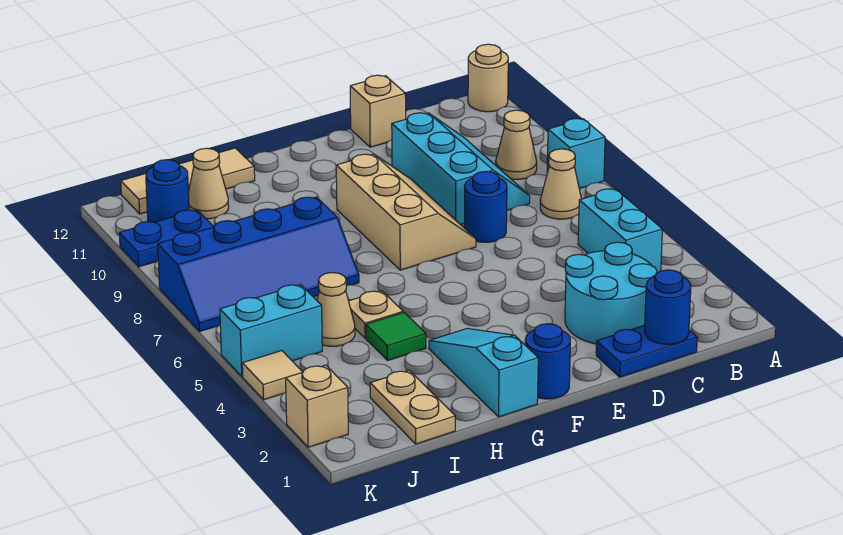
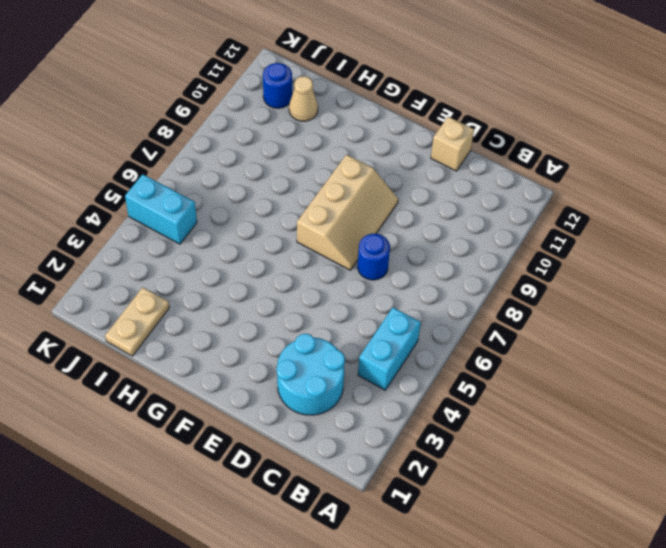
none -> cyan brick A8 level 1
none -> tan round brick A12 level 1
none -> tan cone B7 level 1

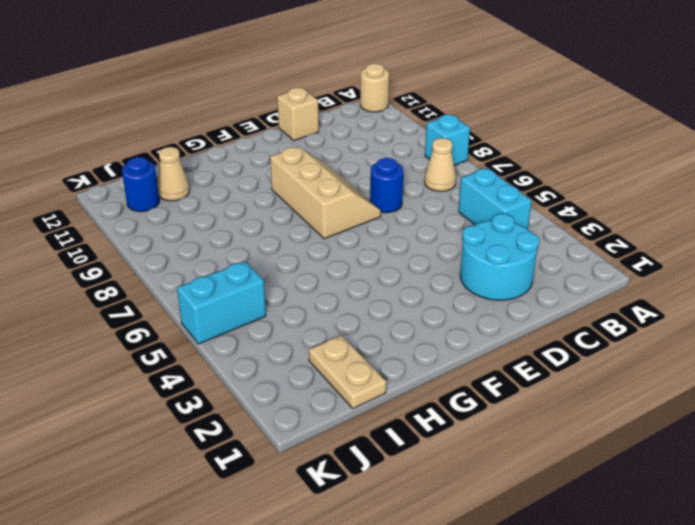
none -> tan cone B9 level 1
none -> blue plate C1:D1 level 1
none -> cyan slope C8:D10 level 1 top D

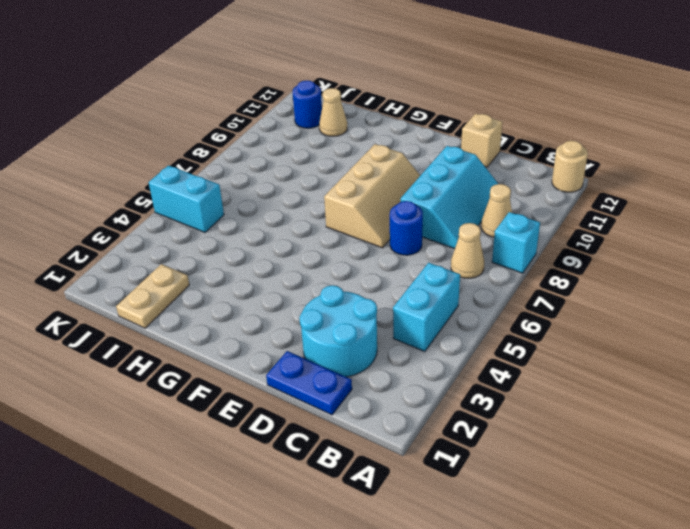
none -> blue round brick F1 level 1
none -> cyan slope G1:G3 level 1 top 1
none -> green tile H4 level 1

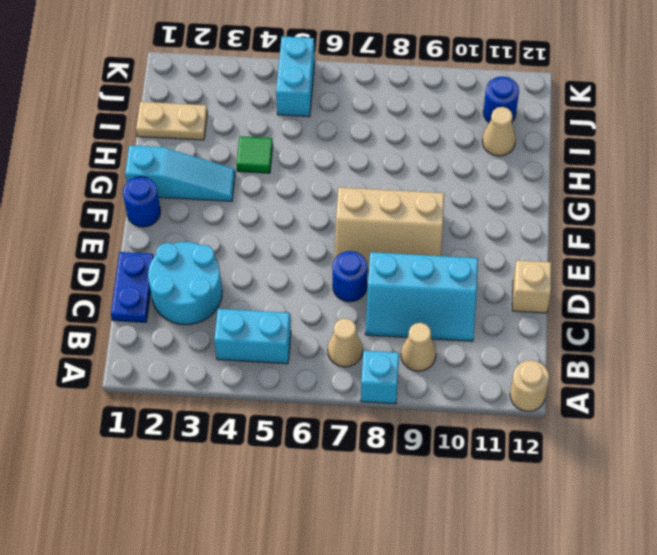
none -> tan plate H5 level 1
none -> blue slope H7:K8 level 1 top 8
none -> tan tile H12:J12 level 1

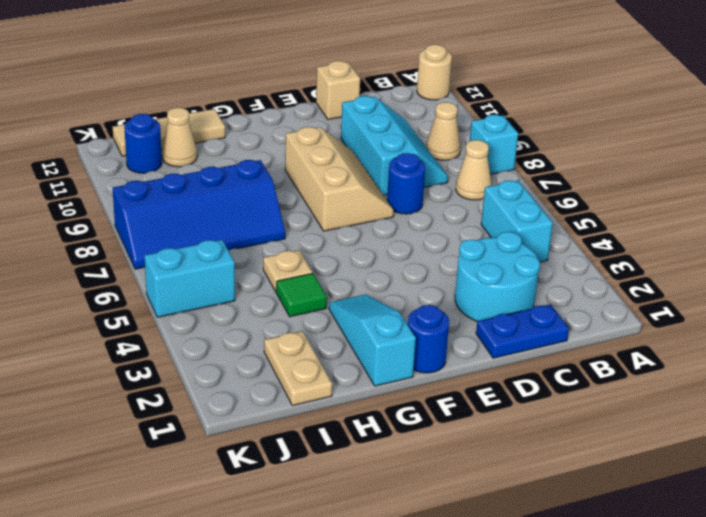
none -> tan cone I5 level 1
none -> blue plate J10:K10 level 1
none -> tan brick K2 level 1

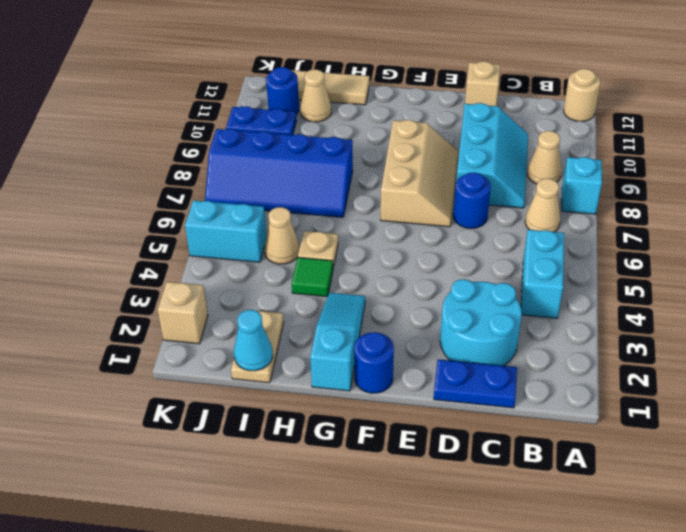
cyan cone I1 level 2 -> none
none -> tan tile K4 level 1
none -> blue round brick C1 level 2

